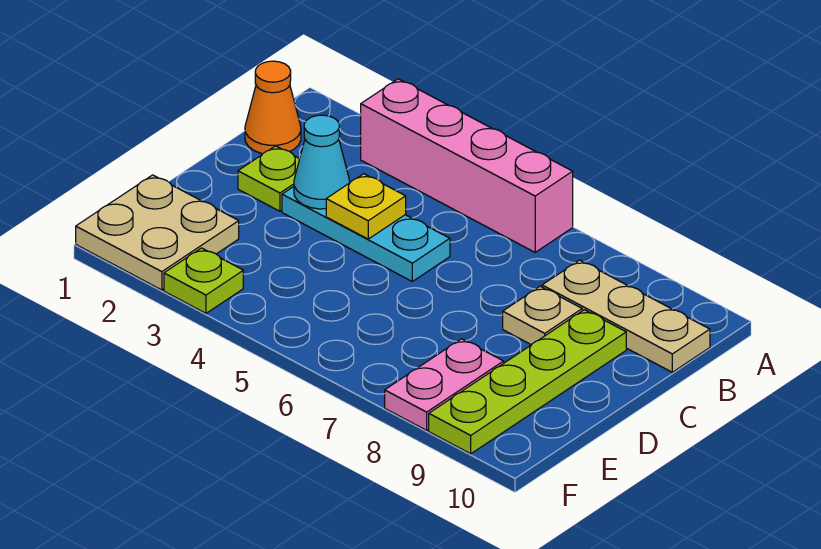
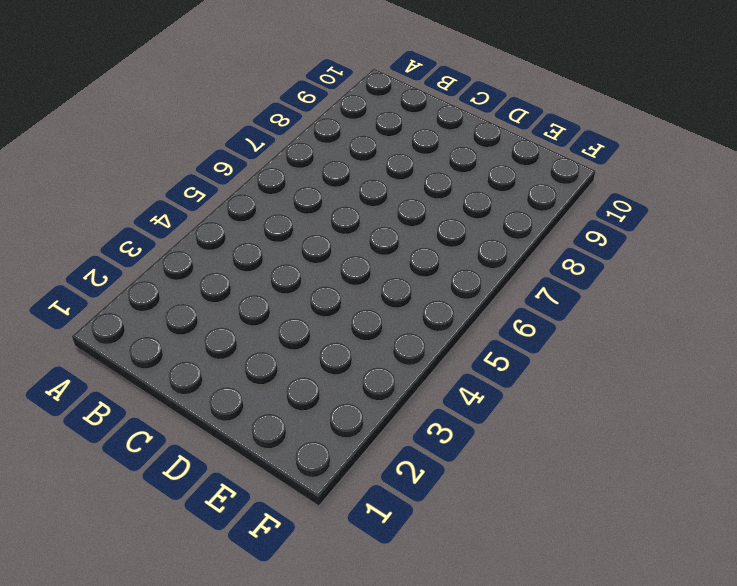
none -> pink brick A3:A6 level 1
none -> orange cone B1 level 1
none -> tan plate B8:B10 level 1

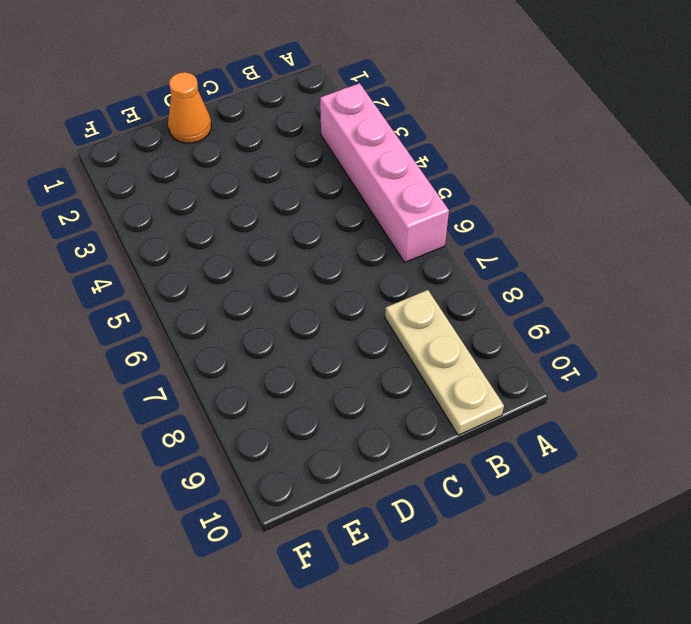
orange cone D1 level 1 -> orange cone B1 level 1
none -> lime plate C2 level 1
none -> cyan plate C3:C5 level 1
none -> tan plate C8 level 1

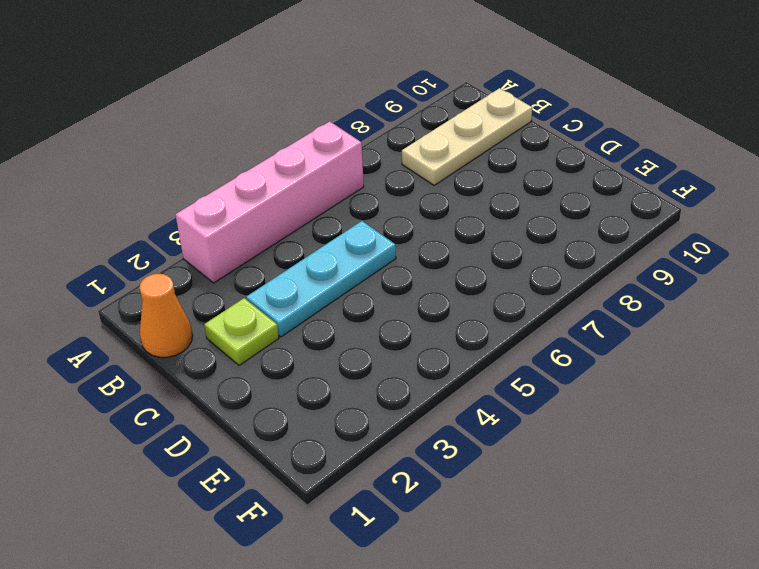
none -> tan plate C8 level 1
none -> lime plate C9:F9 level 1
none -> tan plate E1:F2 level 1

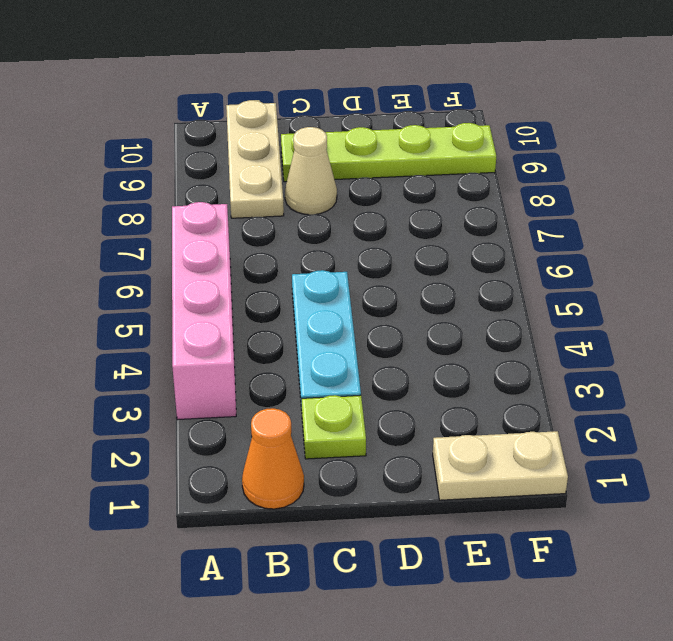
tan cone C8 level 1 -> tan plate C8 level 1
tan plate E1:F1 level 1 -> tan plate E1:F2 level 1
none -> pink plate E8:F8 level 1
none -> lime plate F3 level 1
none -> cyan cone C3 level 2

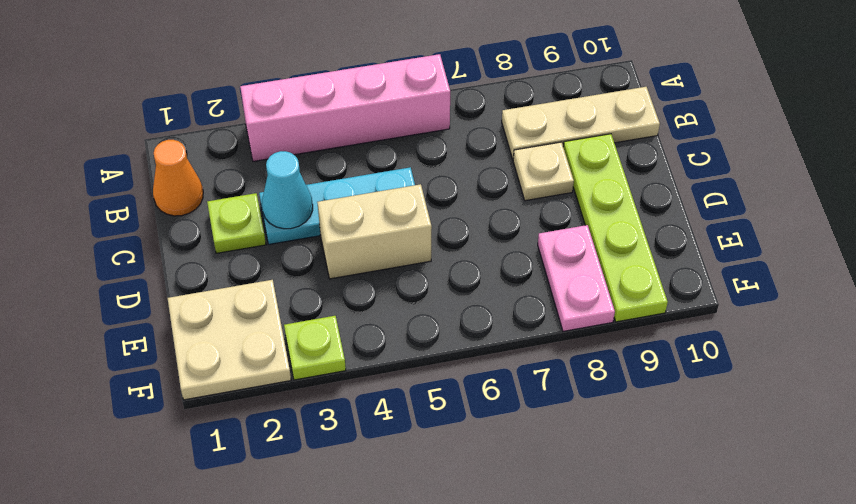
tan brick D4:D5 level 1 -> none
none -> yellow plate C4 level 2

